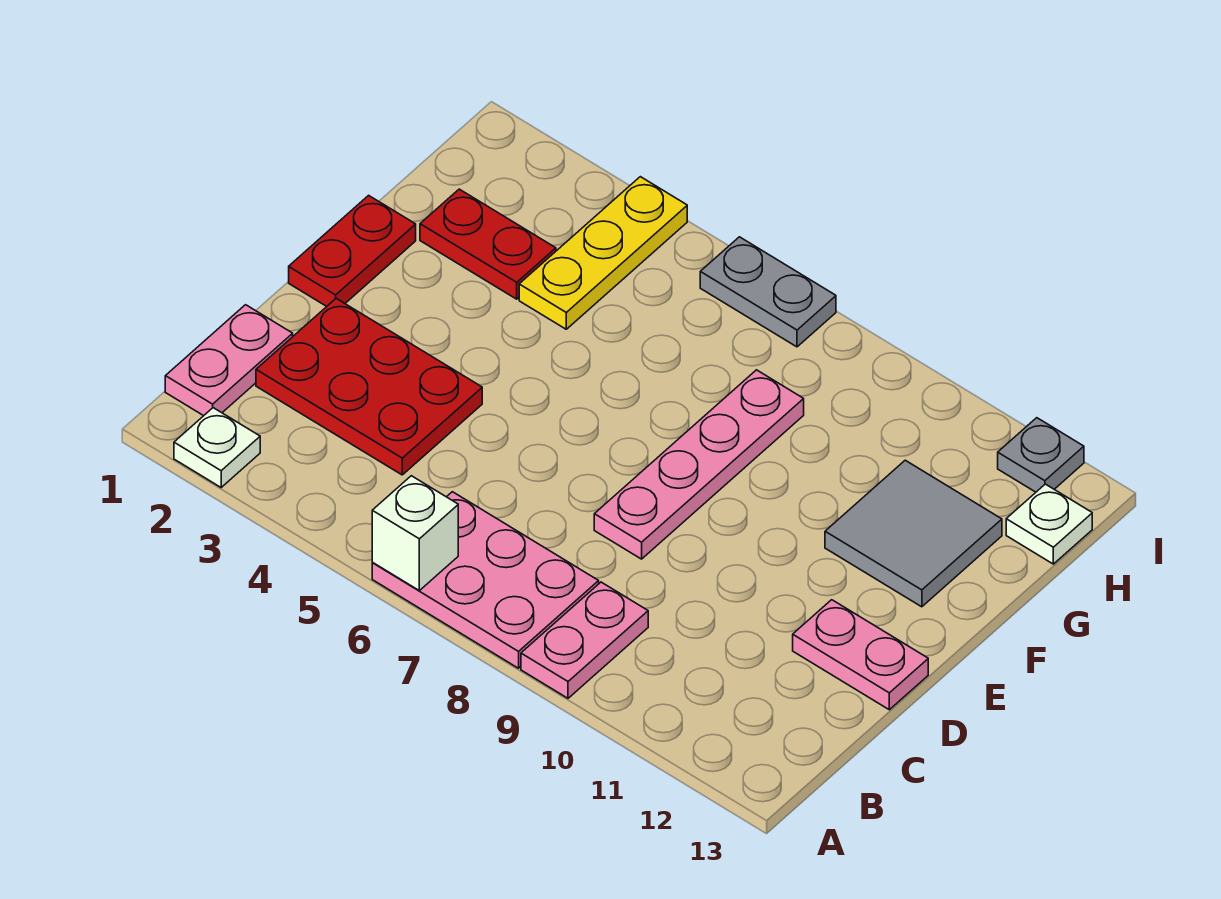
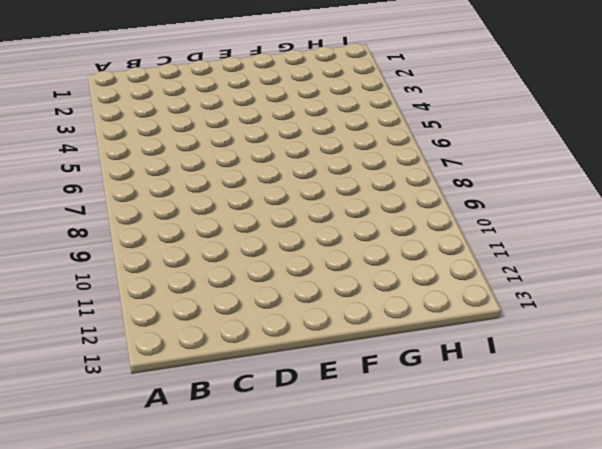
none -> white plate A2 level 1
none -> pink plate A6:B8 level 1
none -> pink plate A9:B9 level 1

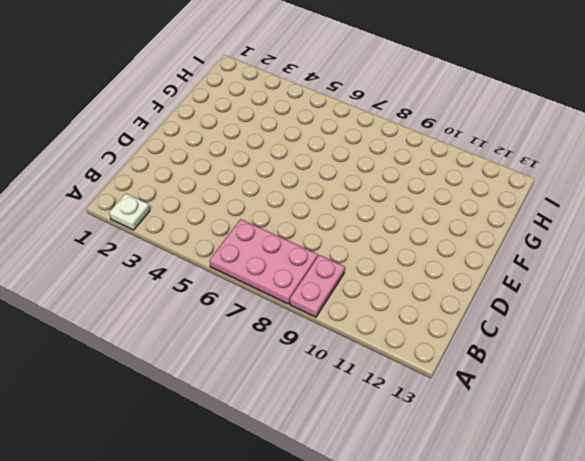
none -> pink plate B1:C1 level 1
none -> red plate C2:D4 level 1
none -> pink plate D8:G8 level 1

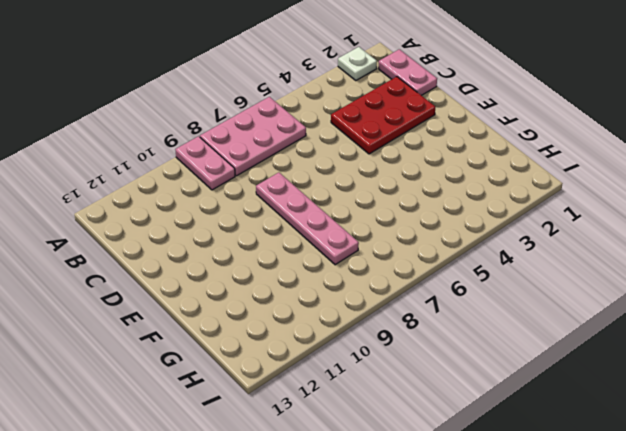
none -> pink plate D12:D13 level 1
none -> red plate E1:F1 level 1
none -> grey tile F11:G12 level 1

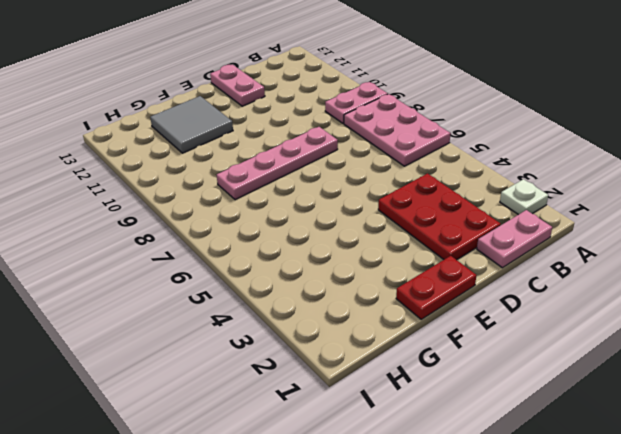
none -> red plate G2:G3 level 1
none -> yellow plate G4:I4 level 1
none -> white plate H13 level 1

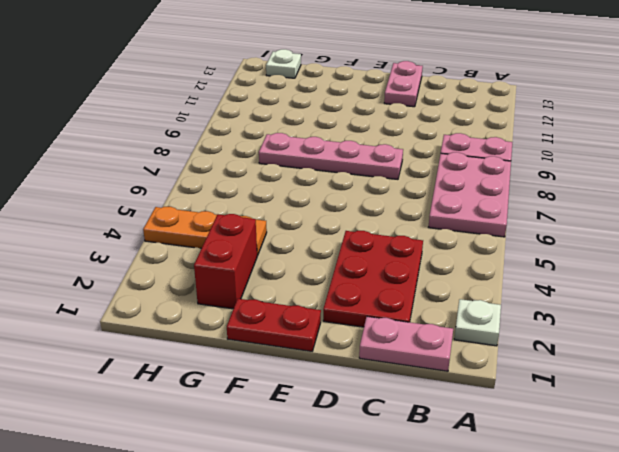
red brick G2:G3 level 1 -> red plate G2:G3 level 1
orange plate G4:I4 level 1 -> yellow plate G4:I4 level 1
none -> grey tile F11:G12 level 1
none -> grey plate I6:I7 level 1
none -> grey plate I12 level 1

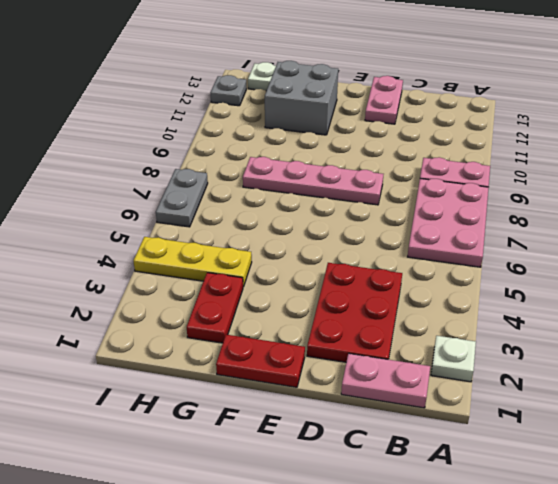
grey brick F11:G12 level 1 -> grey tile F11:G12 level 1
none -> white brick A6 level 2

